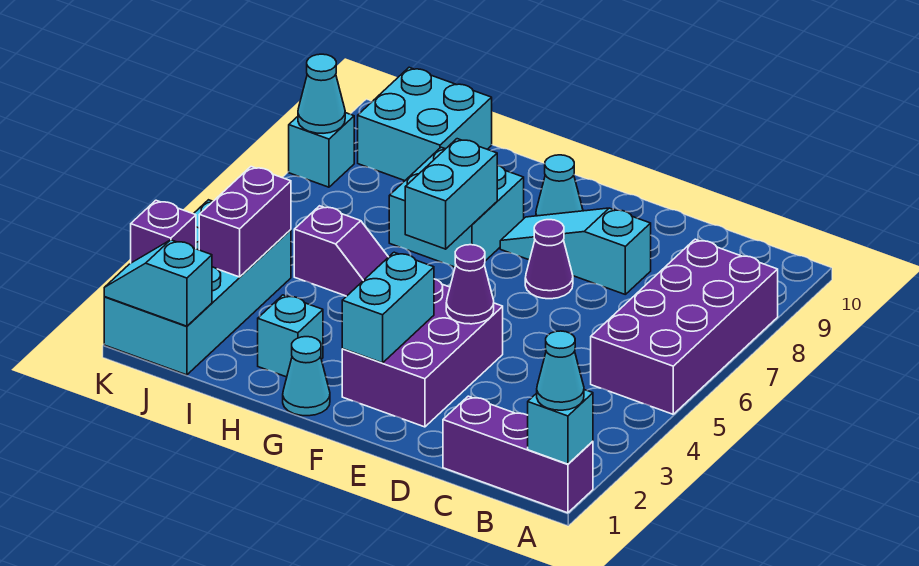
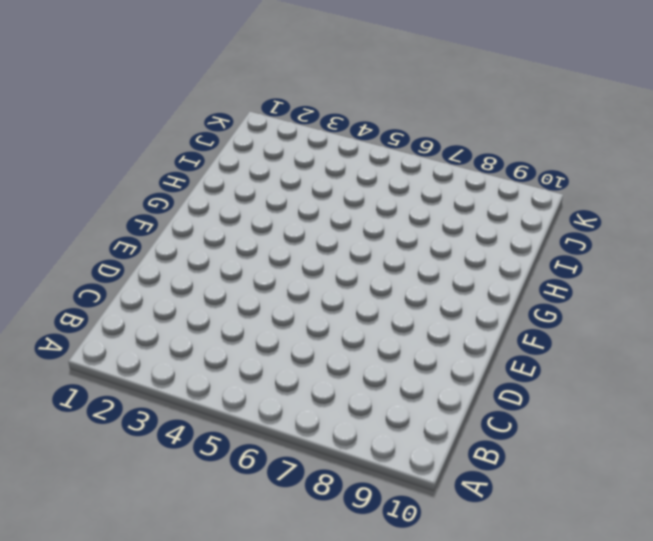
none -> purple brick A1:C1 level 1
none -> purple brick A5:B8 level 1
none -> cyan slope D8:F8 level 1 top D

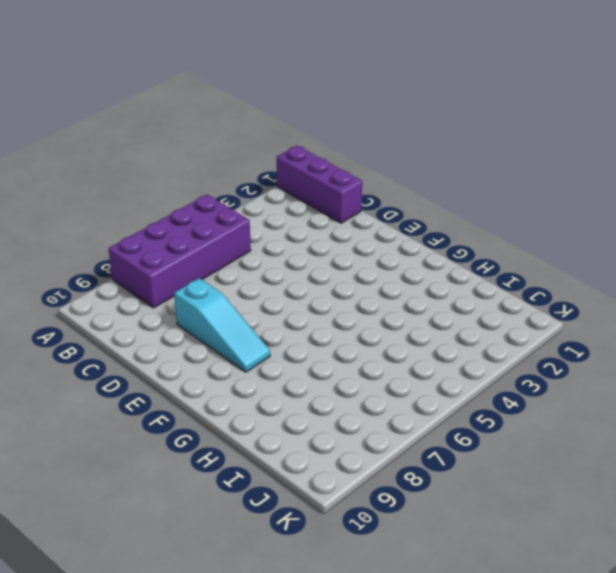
none -> purple brick E2:F4 level 1
none -> purple cone E7 level 1
none -> cyan cone F9 level 1

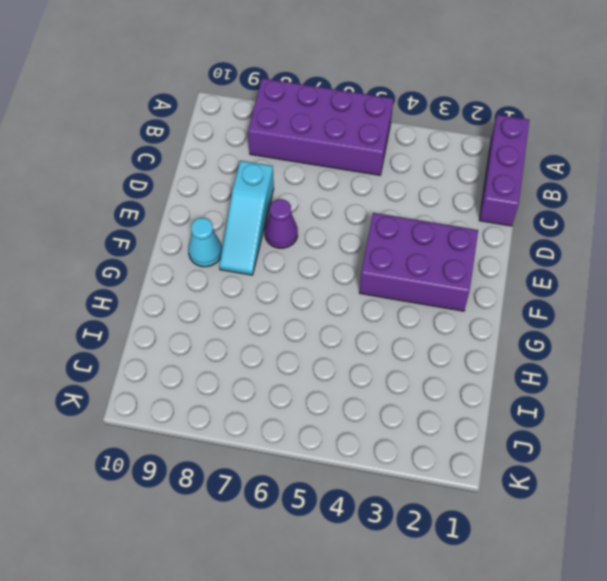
none -> cyan cone G1 level 1
none -> cyan brick G7:H8 level 1
none -> cyan brick H2 level 1

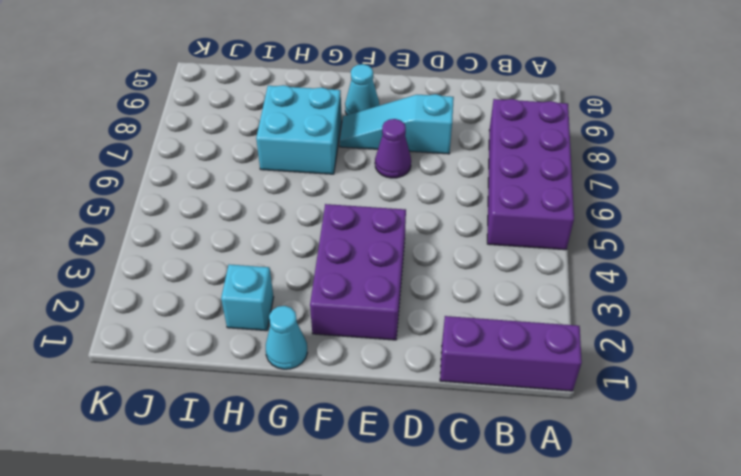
none -> purple slope H5:I5 level 1 top I
none -> cyan brick I9:J10 level 1
none -> cyan brick J1:K4 level 1

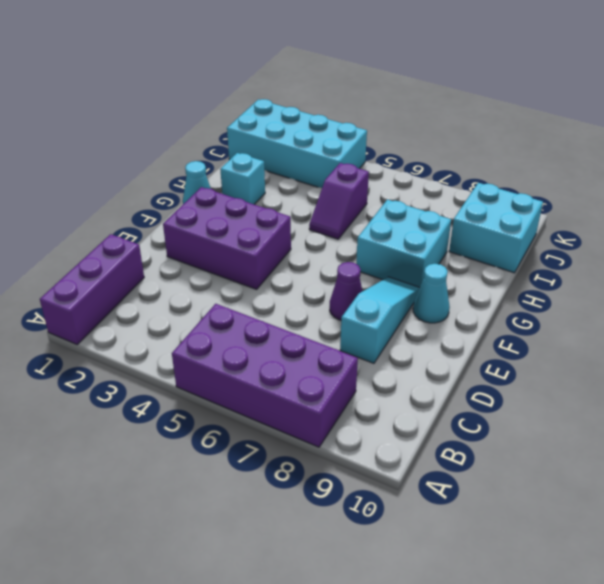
none -> cyan brick K8 level 1
none -> cyan brick A1 level 2
none -> purple cone E4 level 2

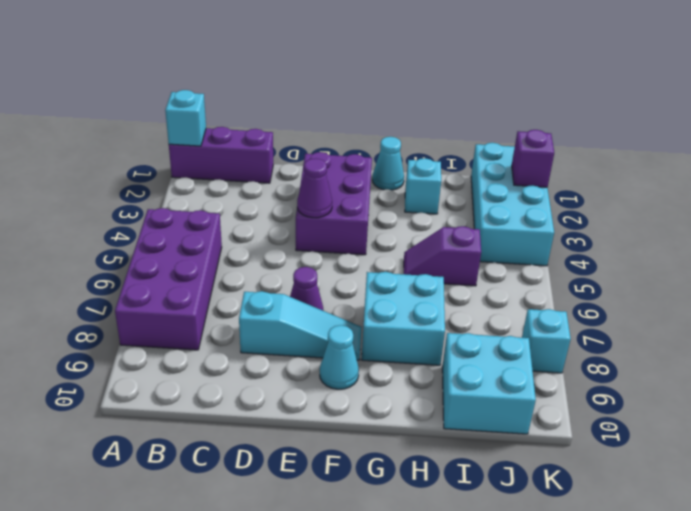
none -> cyan brick F2:F3 level 2
none -> cyan brick G6:G7 level 2
none -> cyan slope J1:K1 level 2 top J

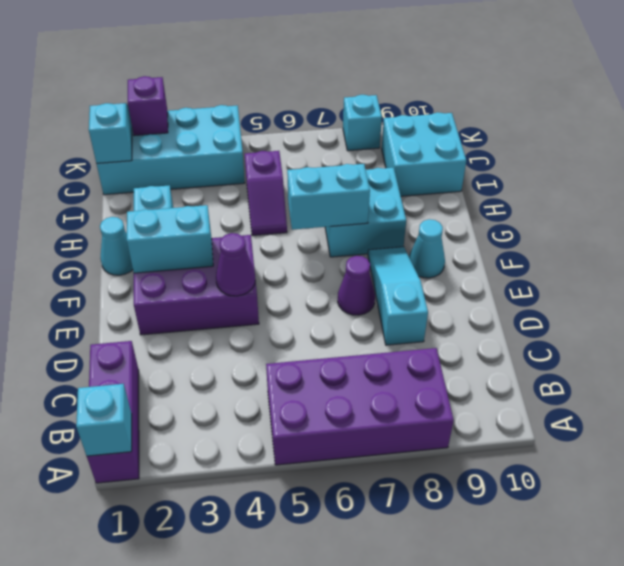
none -> purple brick J3:J4 level 2
none -> cyan cone K8 level 2
none -> cyan cone A1 level 3

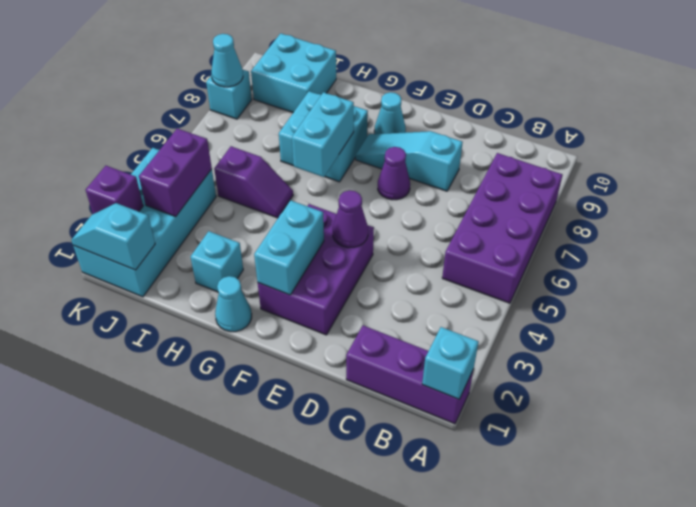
none -> cyan cone A1 level 3

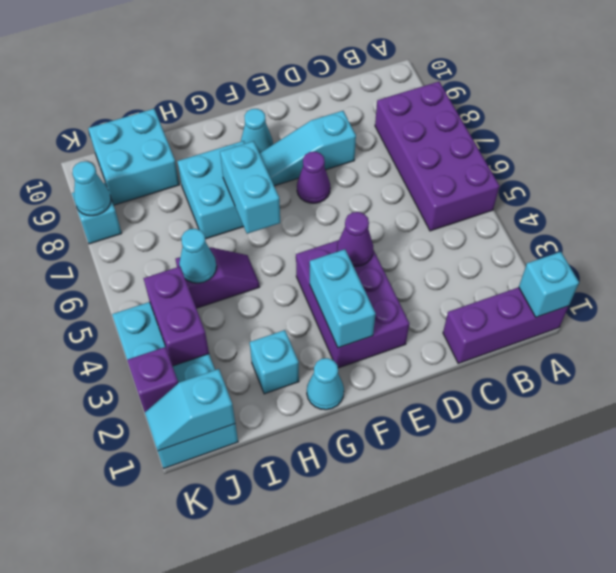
cyan cone I5 level 2 -> cyan cone A1 level 3

